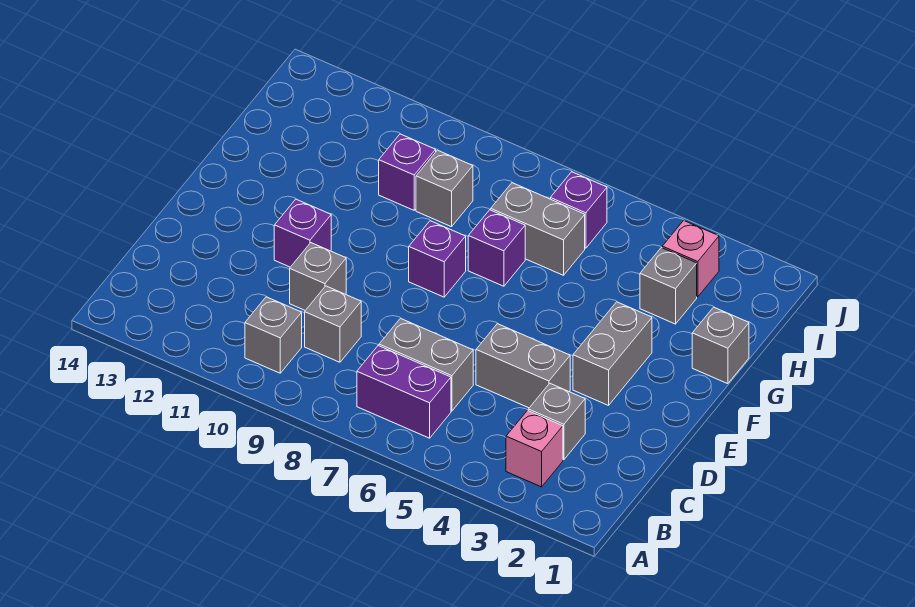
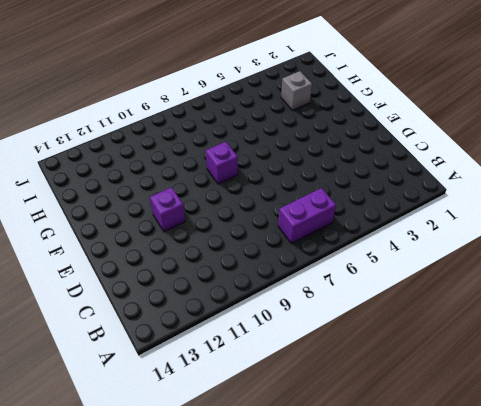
none -> pink brick B3 level 1
none -> grey brick B10 level 1
none -> grey brick C3 level 1

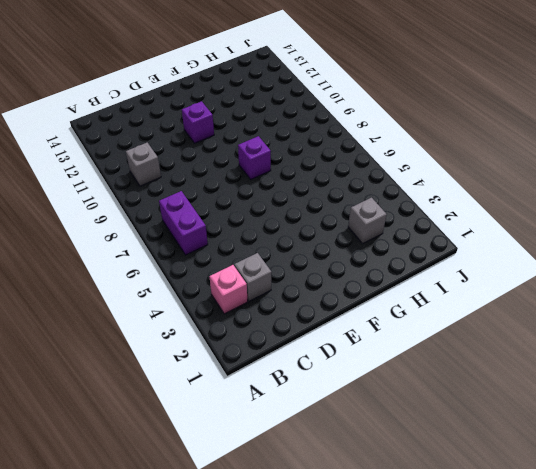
none -> grey brick C6:C7 level 1
none -> grey brick C9 level 1
none -> grey brick D4:D5 level 1

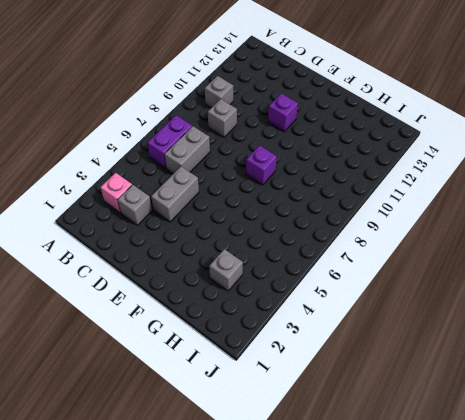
none -> grey brick D10 level 1
none -> grey brick E3:F3 level 1
none -> grey brick G1 level 1

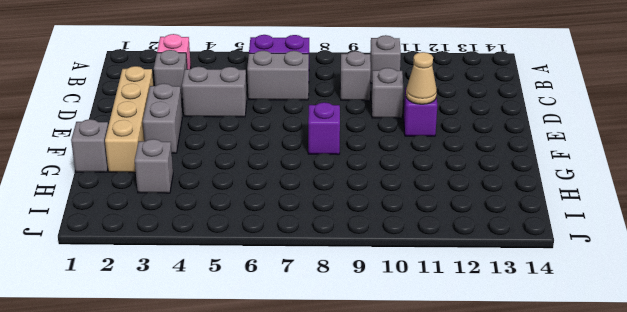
tan brick D2:G2 level 1 -> none
tan cone E11 level 2 -> none
none -> purple brick G7 level 1
none -> grey brick H6:H7 level 1
none -> grey brick H9 level 1

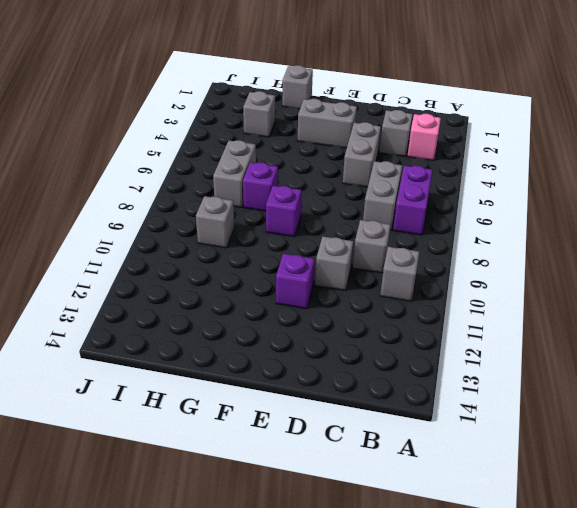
none -> purple brick H10 level 1
none -> pink brick I3 level 1
none -> purple brick I6 level 1

